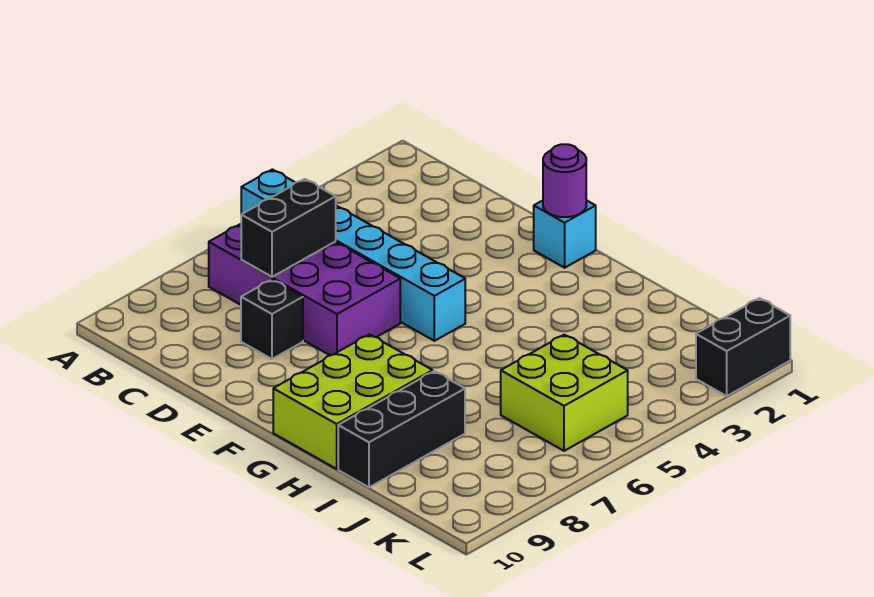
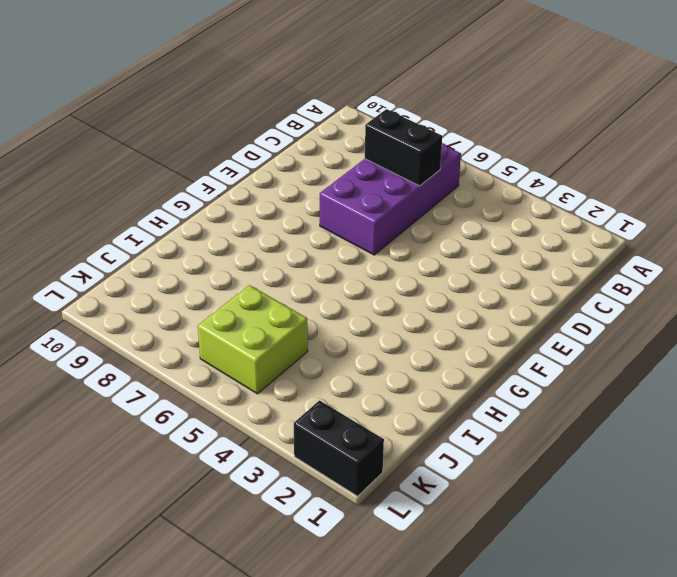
none -> cyan brick A5:F5 level 1
none -> black brick D8 level 1

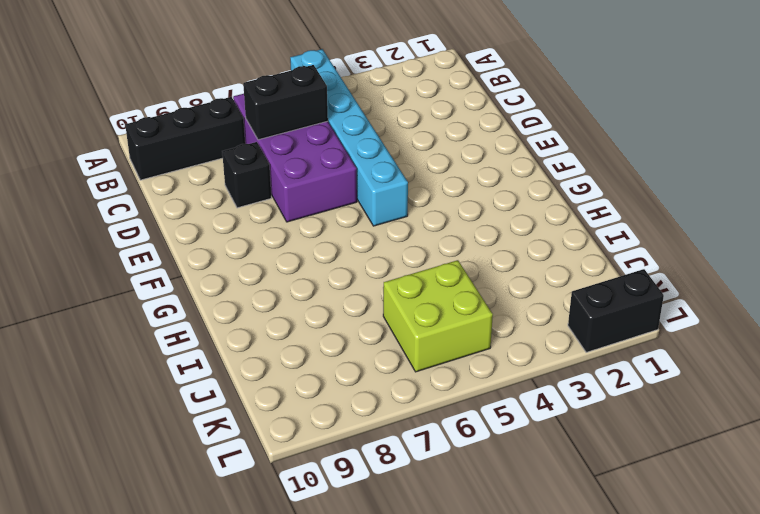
black brick B8:B10 level 1 -> black brick I8:I10 level 1
none -> cyan brick F1 level 1
none -> lime brick G8:H10 level 1

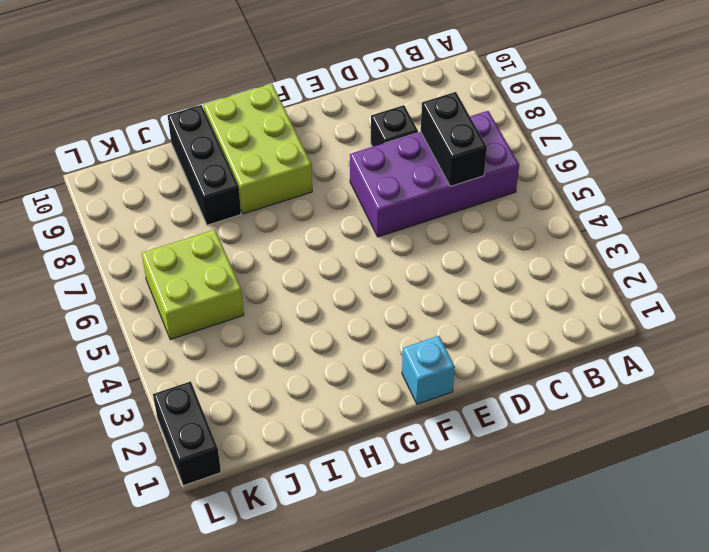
none -> cyan brick A5:F5 level 1
none -> purple round brick F1 level 2

